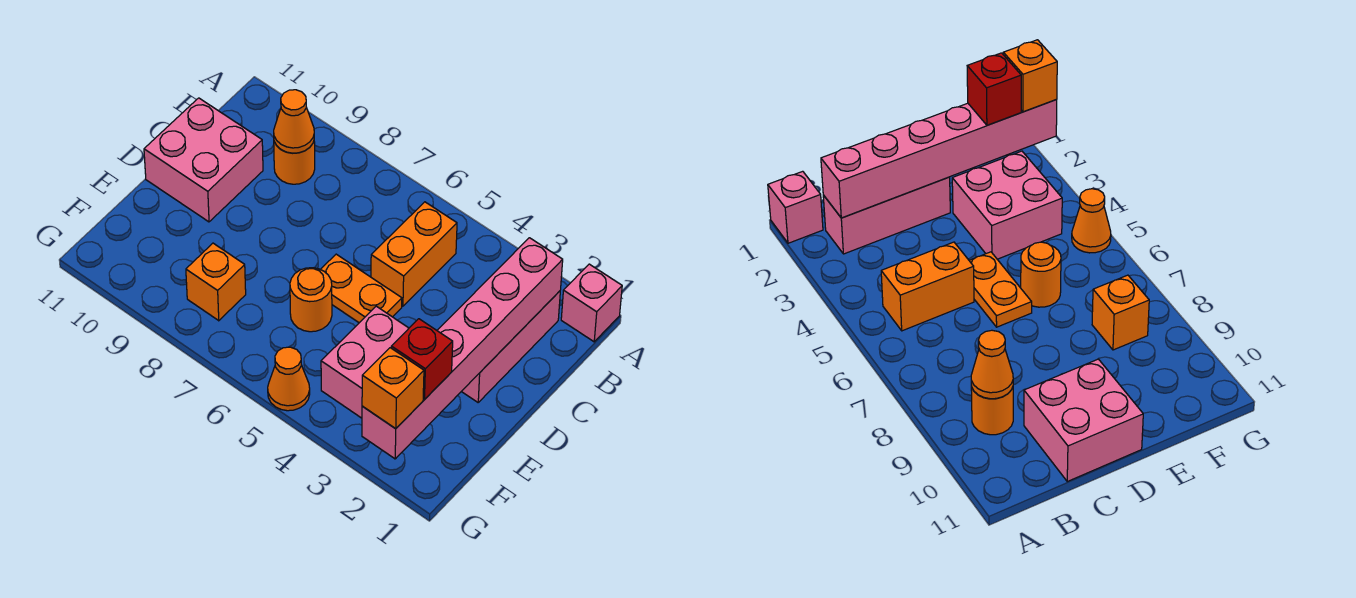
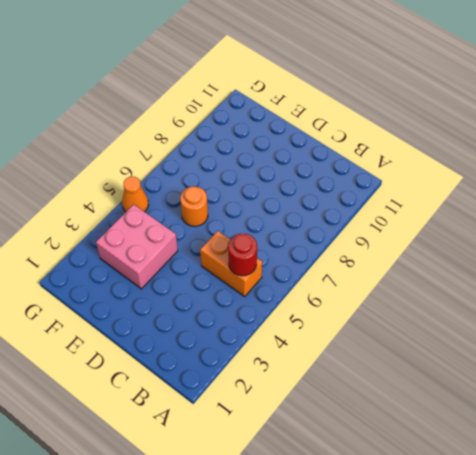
red round brick B5 level 2 -> none
none -> pink brick A1 level 1
none -> pink brick B2:D2 level 1
none -> orange round brick B9 level 1

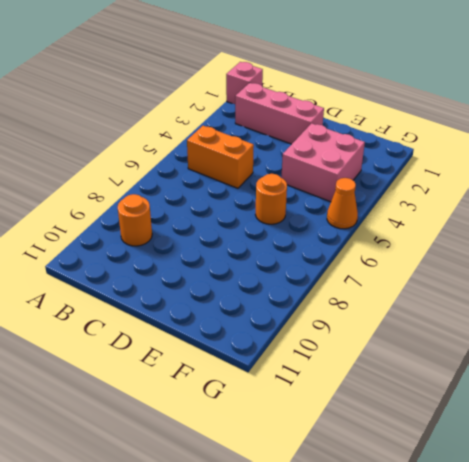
none -> pink brick C10:D11 level 1
none -> orange plate D5:D6 level 1
none -> orange brick F8 level 1

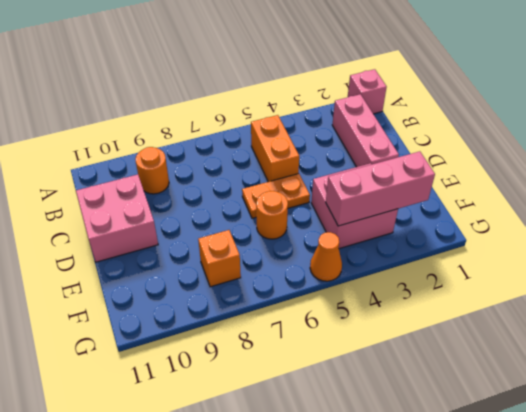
pink brick F2:F4 level 2 -> pink brick B2:G2 level 2
none -> orange cone B9 level 2
none -> red brick F2 level 3
none -> orange brick G2 level 3

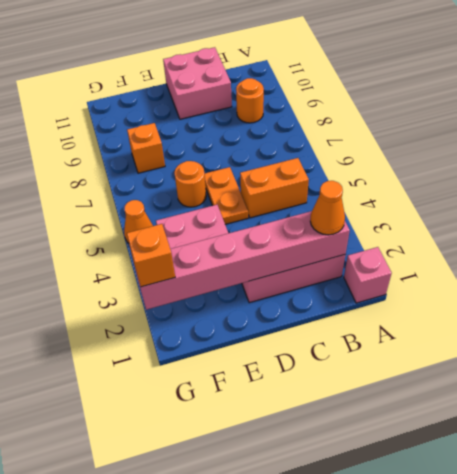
orange cone B2 level 3 -> orange cone B9 level 2
none -> red brick F2 level 3

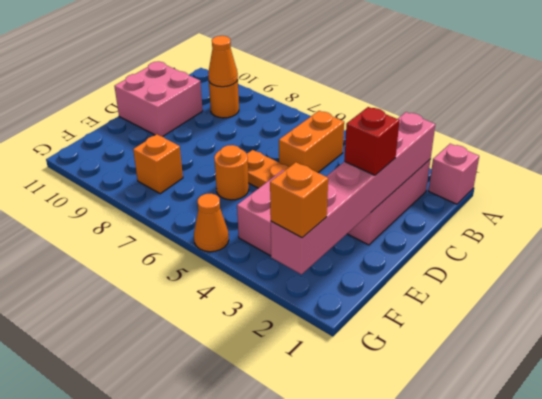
red brick D2 level 3 -> red brick F2 level 3

